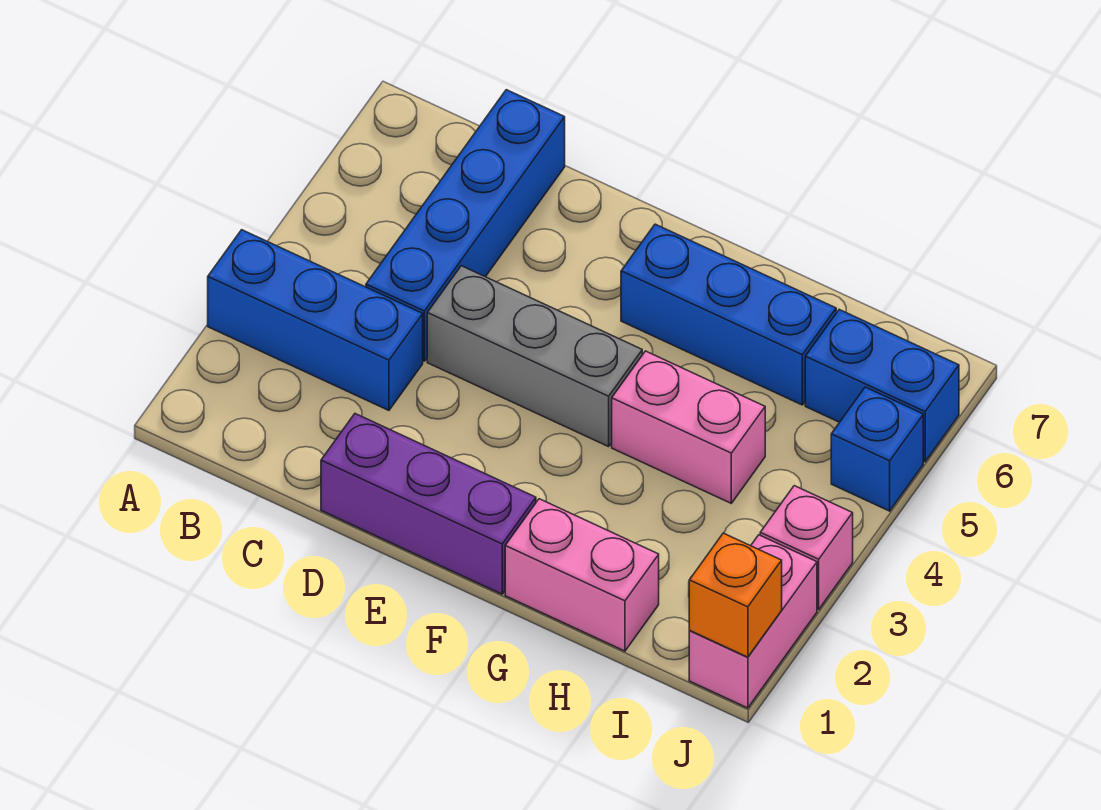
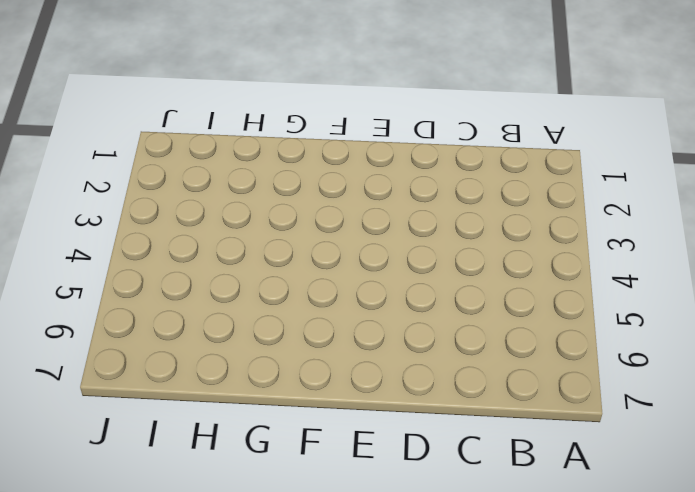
none -> blue brick A3:C3 level 1
none -> blue brick C4:C7 level 1
none -> purple brick D1:F1 level 1

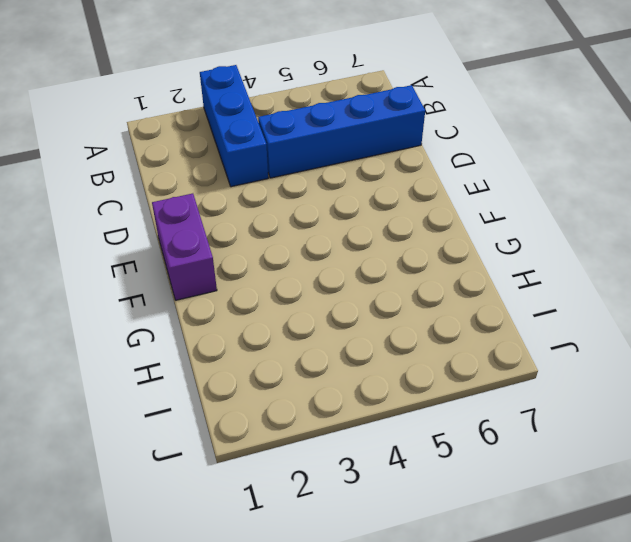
purple brick E1:F1 level 1 -> purple brick D1:F1 level 1
none -> grey brick D4:F4 level 1
none -> blue brick F6:H6 level 1
none -> pink brick G1:H1 level 1

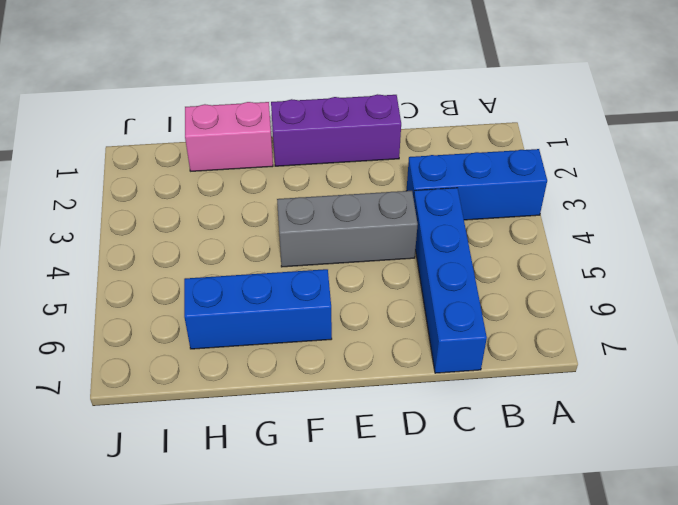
none -> pink brick G4:H4 level 1
none -> blue brick I6:J6 level 1
none -> pink brick J1:J2 level 1

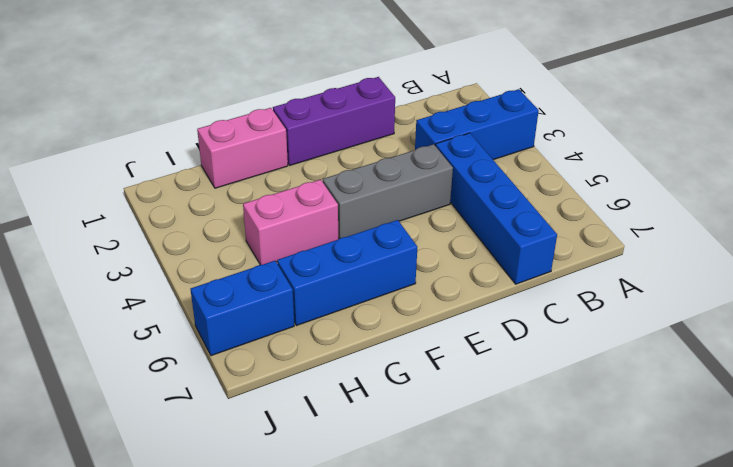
none -> pink brick J1:J2 level 1
none -> pink brick J3 level 1
none -> blue brick J5 level 1

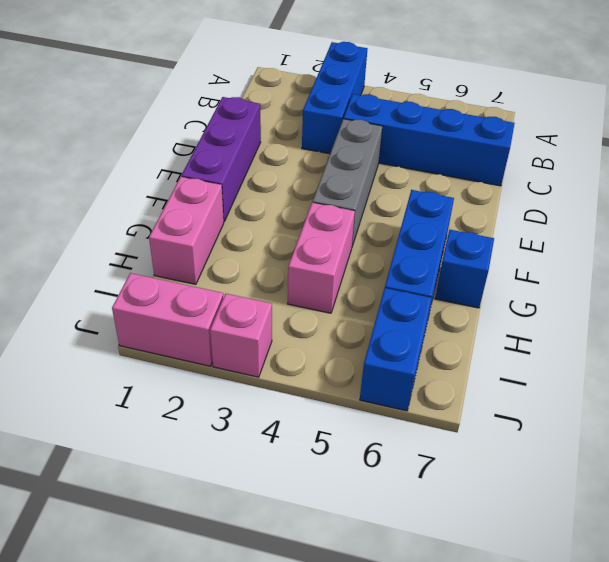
blue brick G7 level 1 -> blue brick J5 level 1
none -> orange brick J1 level 2

